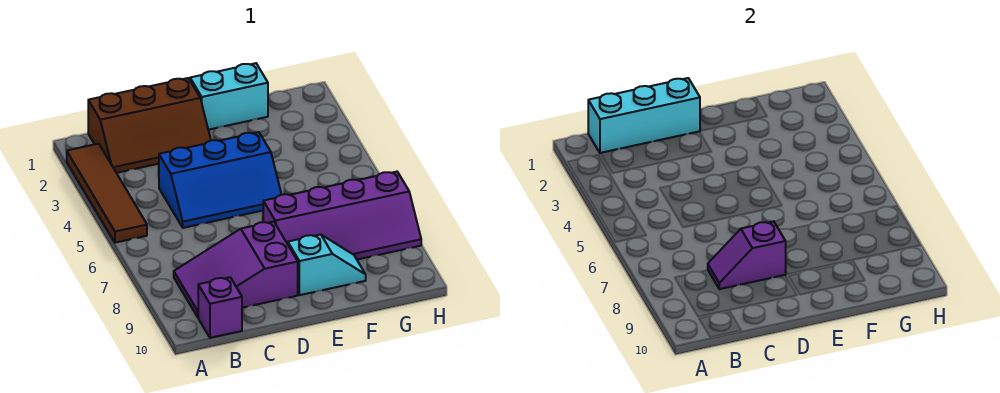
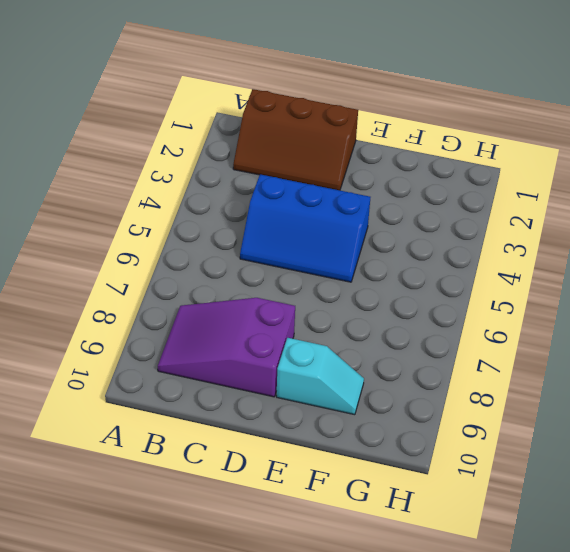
none -> brown tile A2:A5 level 1
none -> purple brick B10 level 1

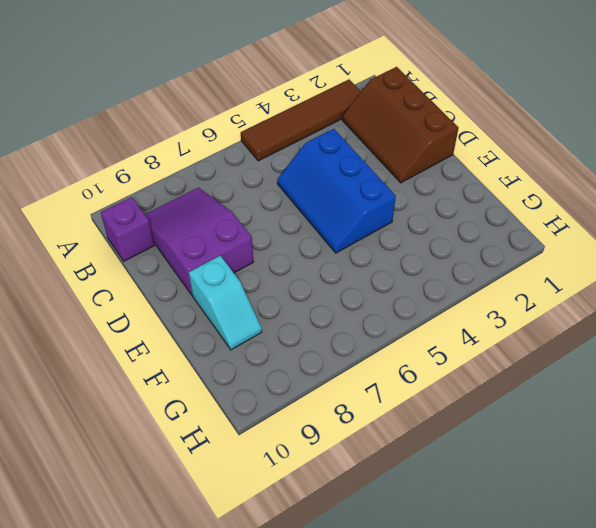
none -> cyan brick E1:F1 level 1
none -> purple slope E7:H8 level 1 top 7

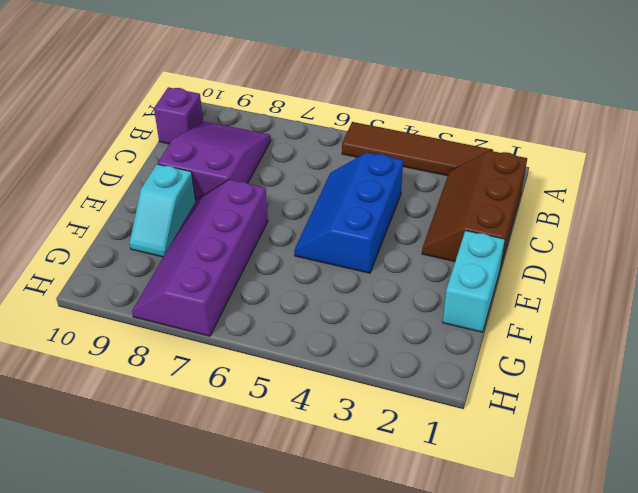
none -> cyan brick B1:D1 level 2
none -> purple slope C8:D8 level 2 top D

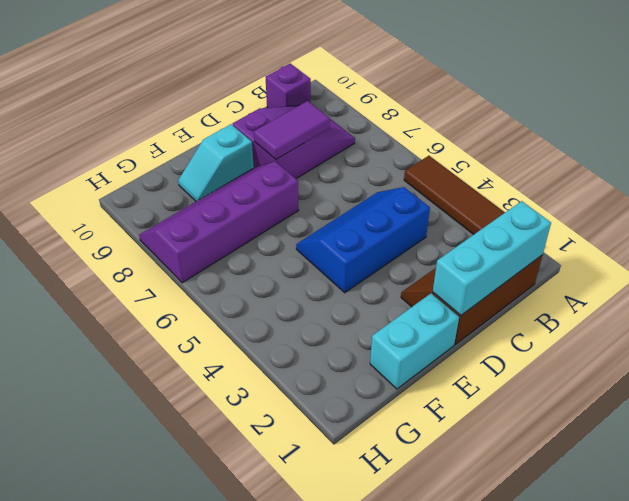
purple tile C8:D8 level 2 -> purple slope C8:D8 level 2 top D

